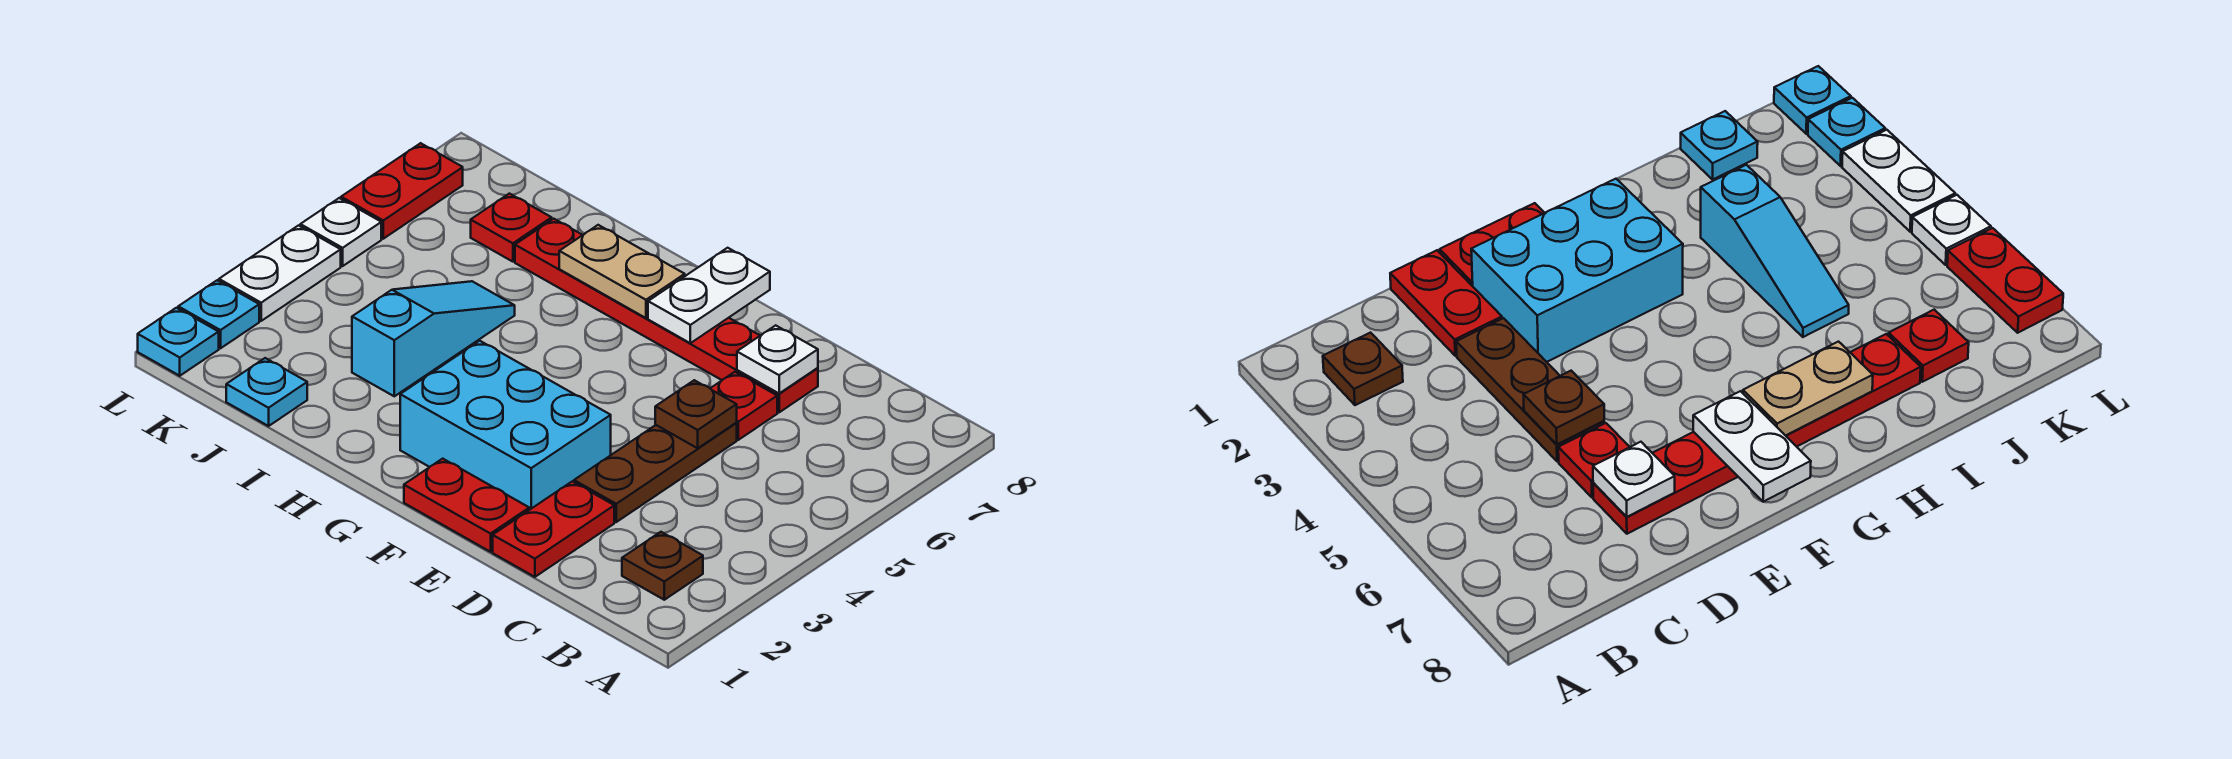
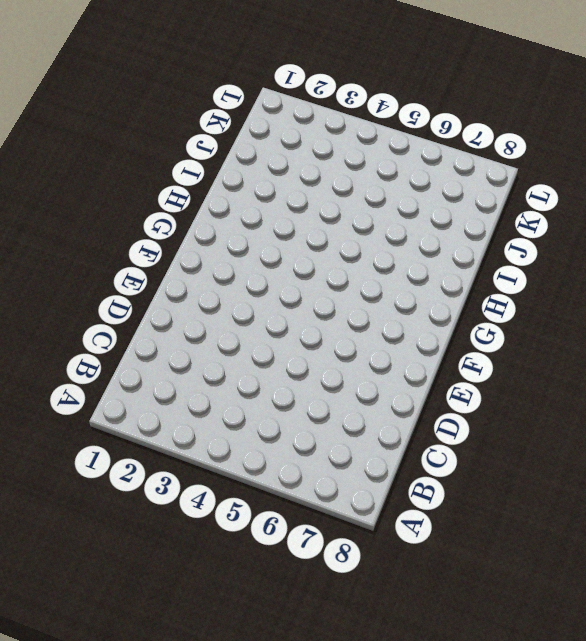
none -> brown plate B2 level 1
none -> red plate D1:D2 level 1
none -> brown plate D3:D5 level 1

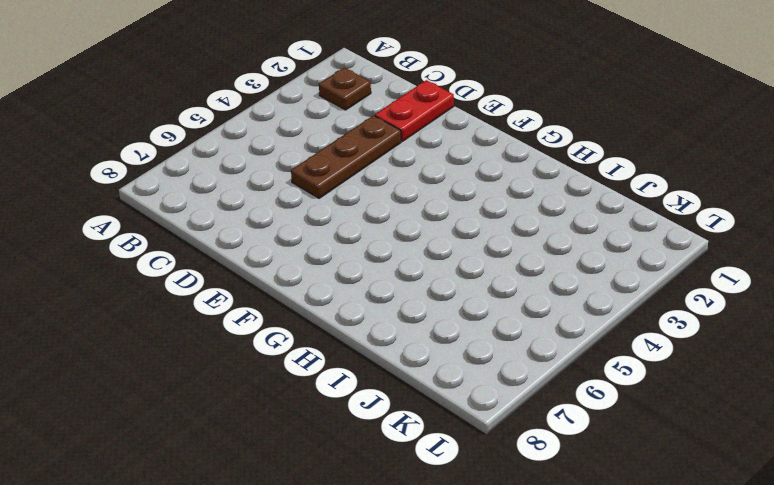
none -> red plate D6 level 1
none -> red plate D7:I7 level 1
none -> red plate E1:F1 level 1

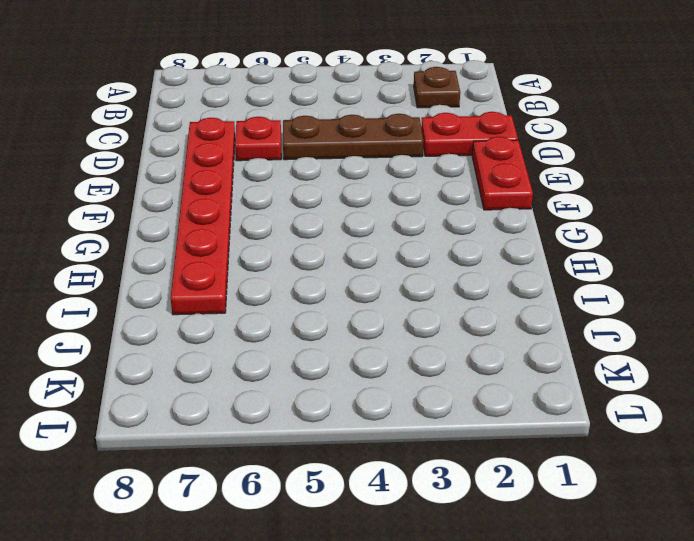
none -> cyan brick E2:G3 level 1
none -> cyan slope I3:I5 level 1 top 3
none -> cyan plate J1 level 1

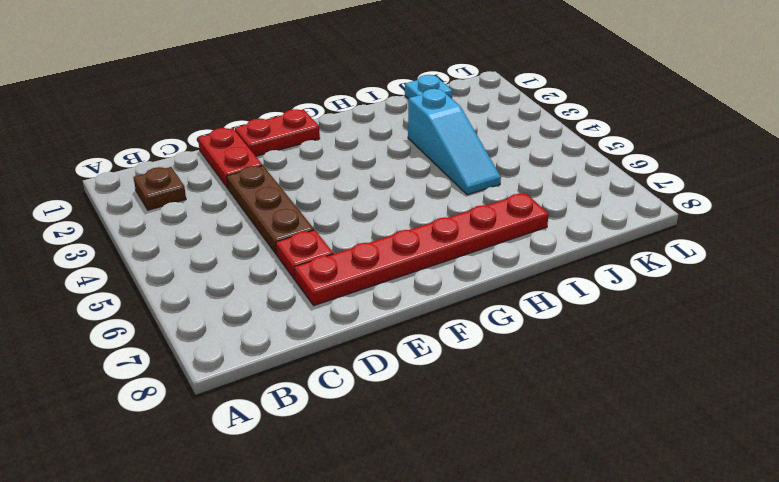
none -> cyan brick E2:G3 level 1
none -> red plate J7 level 1
none -> cyan plate L1 level 1

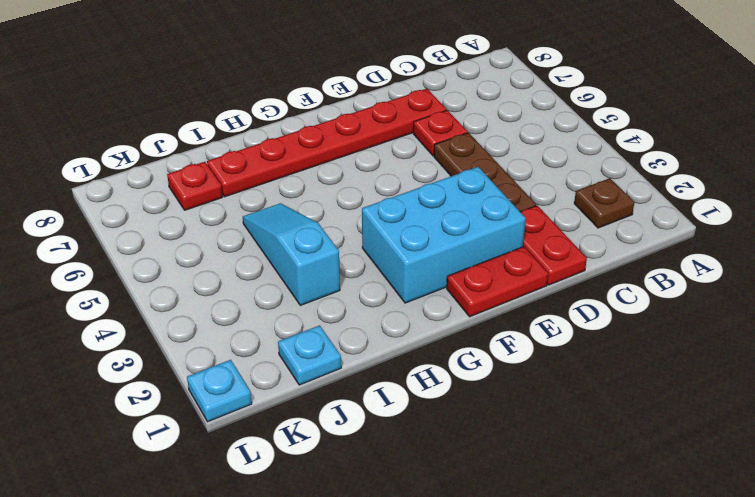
none -> cyan plate L2 level 1
none -> white plate L3:L4 level 1
none -> white plate L5 level 1

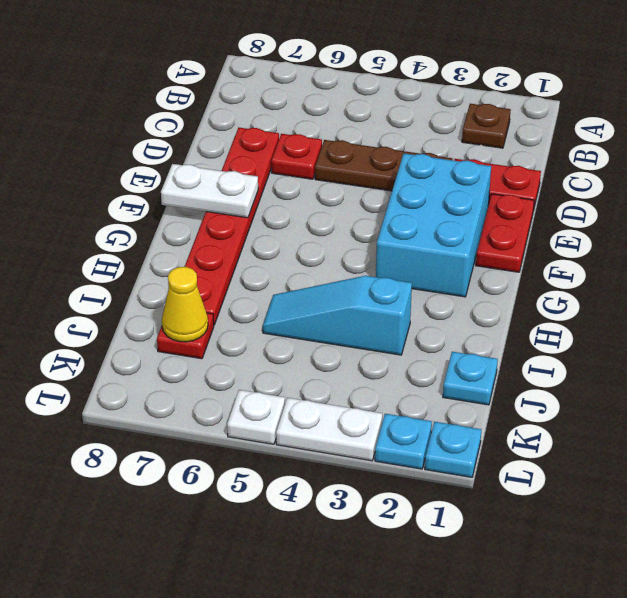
yellow cone J7 level 2 -> none
none -> red plate L6:L7 level 1
none -> brown plate D5 level 2
none -> white plate D7 level 2

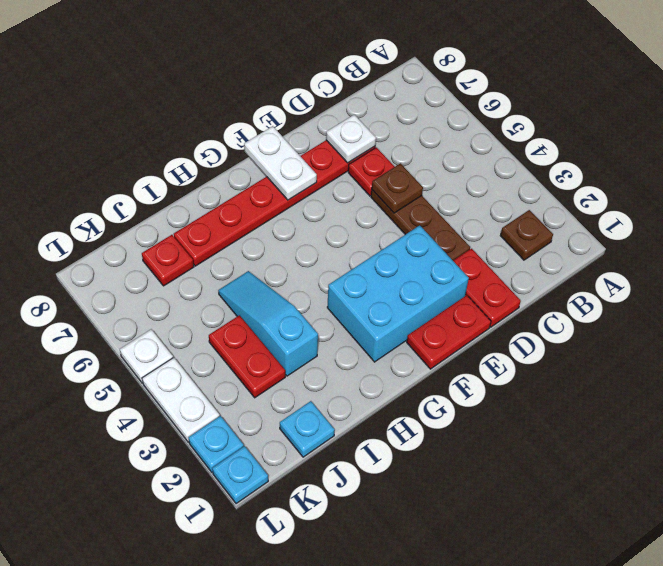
red plate J3:J4 level 1 -> red plate L6:L7 level 1
none -> tan plate G7:H7 level 2

